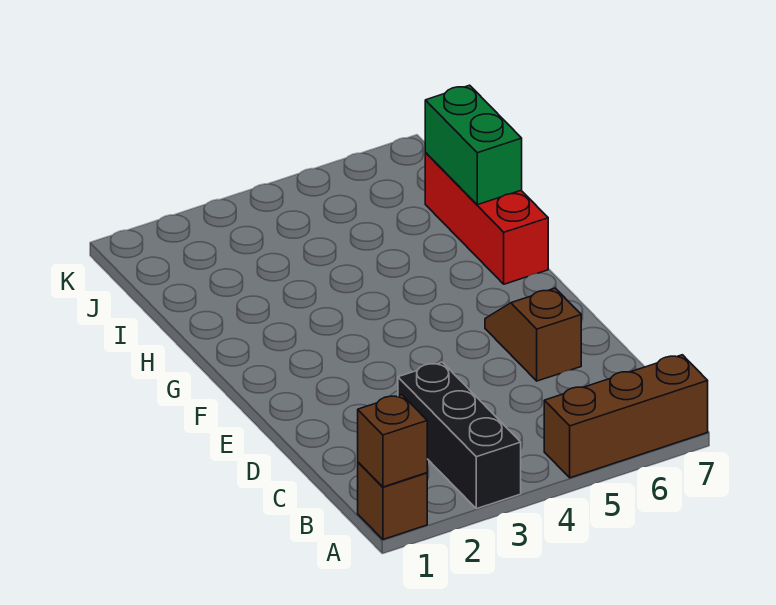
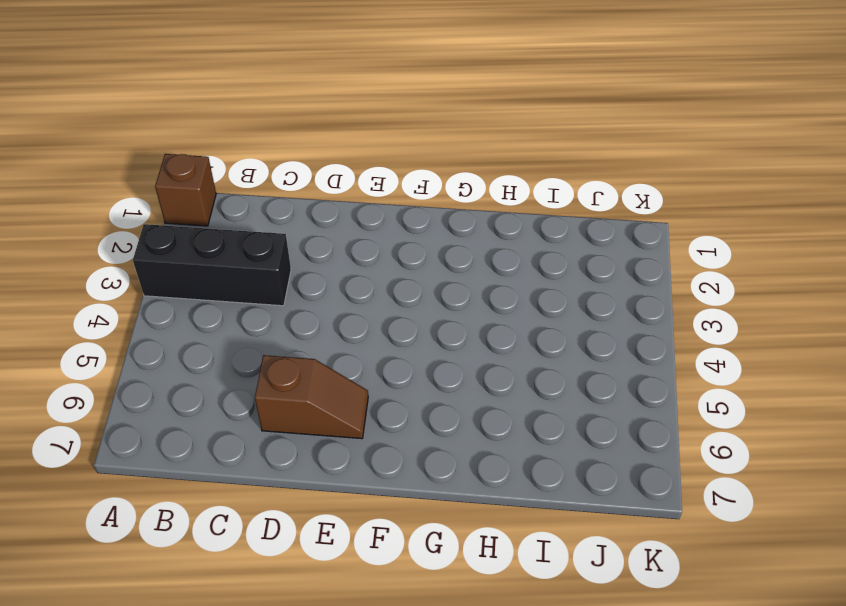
none -> brown brick A5:A7 level 1
none -> red brick G7:I7 level 1

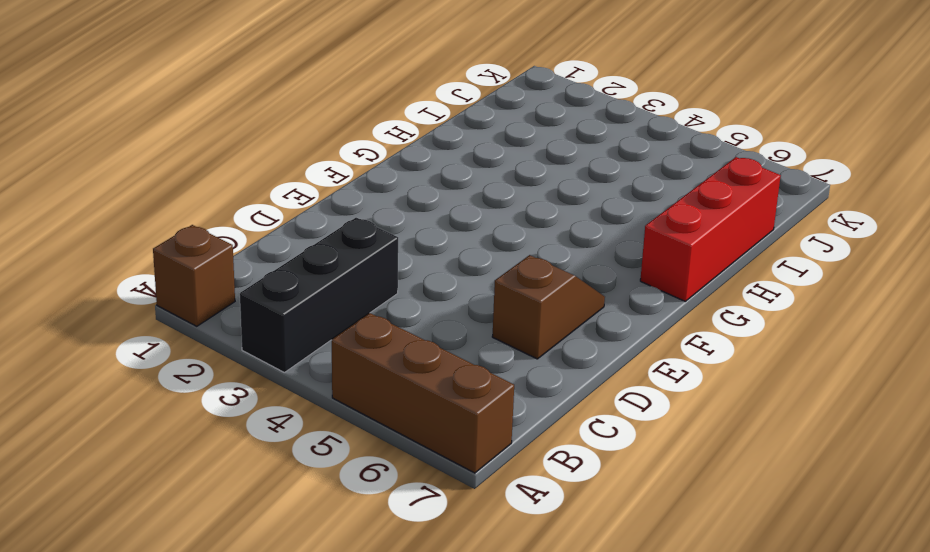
none -> brown brick A1 level 2
none -> green brick H7:I7 level 2

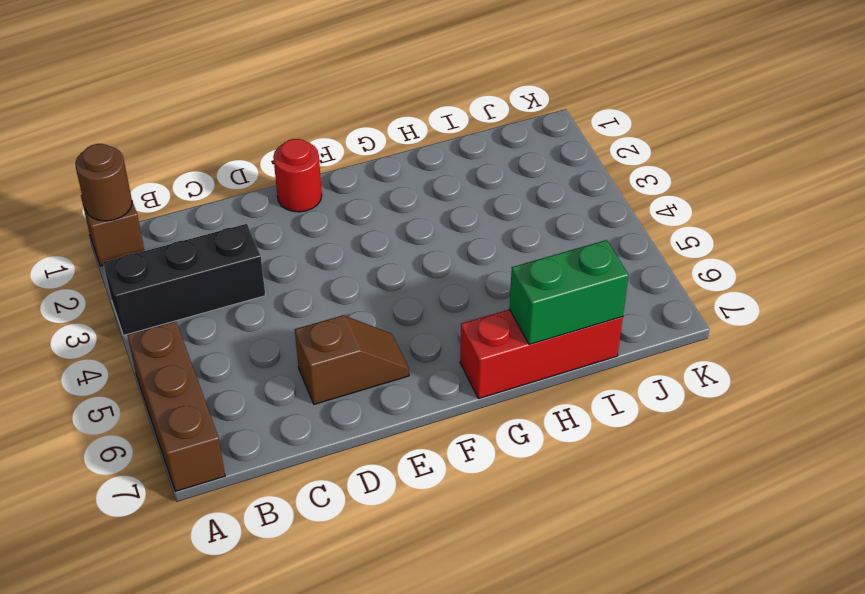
brown round brick A1 level 2 -> brown brick A1 level 2
red round brick E1 level 1 -> none

